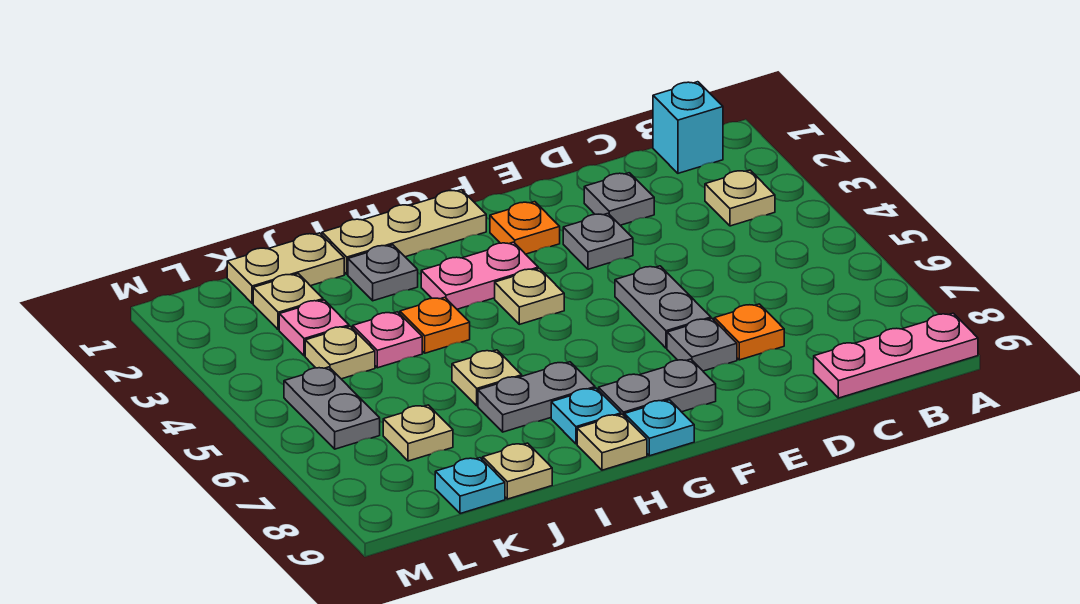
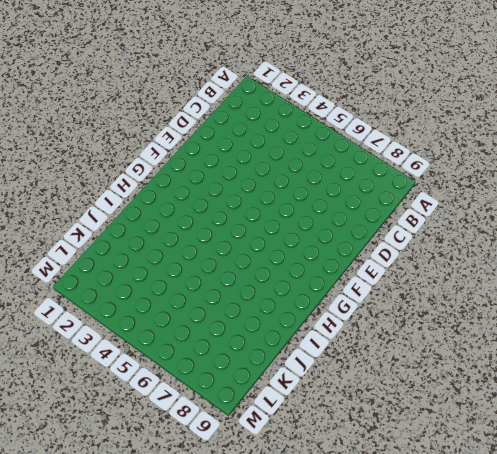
none -> pink plate A9:C9 level 1
none -> cyan brick B1 level 1
none -> tan plate B3 level 1

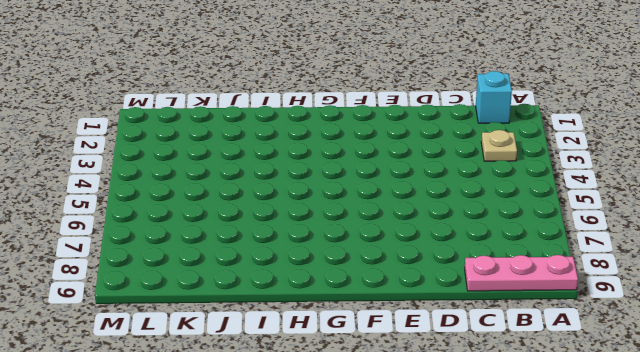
none -> grey plate D2 level 1
none -> orange plate D7 level 1
none -> grey plate E3 level 1

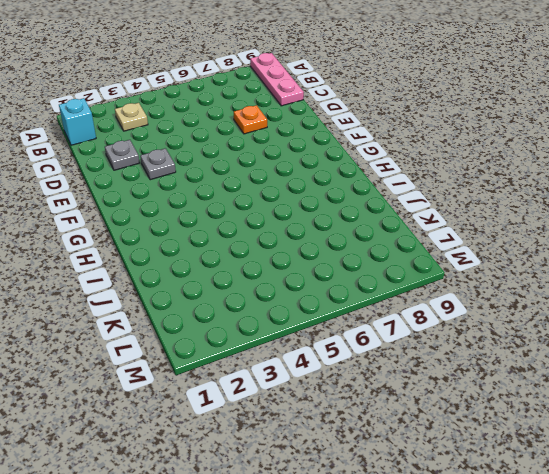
none -> grey plate E5:E6 level 1
none -> grey plate E7 level 1
none -> orange plate F2 level 1

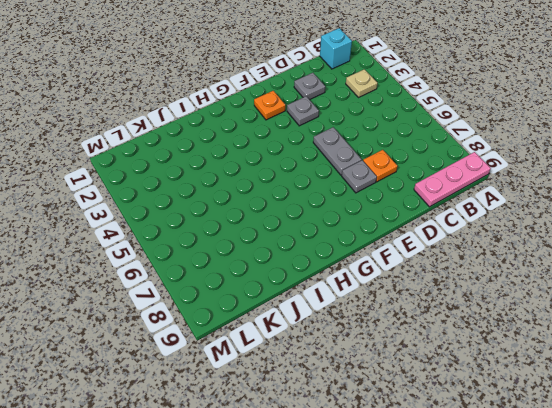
none -> grey plate F8:G8 level 1
none -> tan plate G1:I1 level 1
none -> pink plate G3:H3 level 1

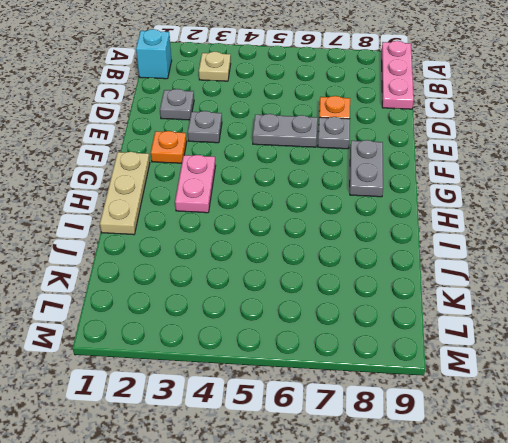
none -> tan plate G4 level 1
none -> cyan plate G9 level 1
none -> grey plate H7:I7 level 1

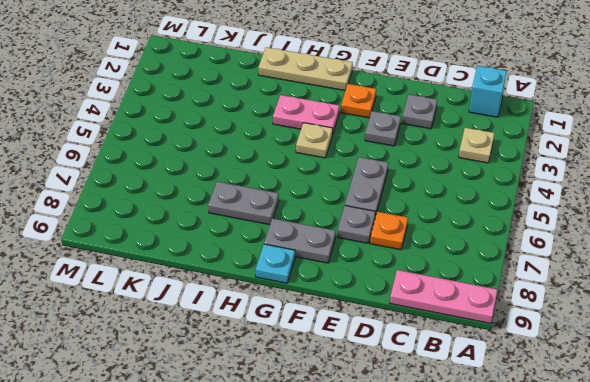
none -> cyan plate H8 level 1
none -> tan plate H9 level 1
none -> grey plate I2 level 1

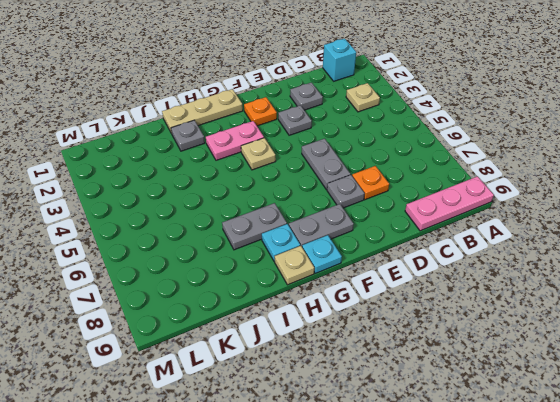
none -> orange plate I4 level 1
none -> tan plate I6 level 1
none -> tan plate J1:K1 level 1

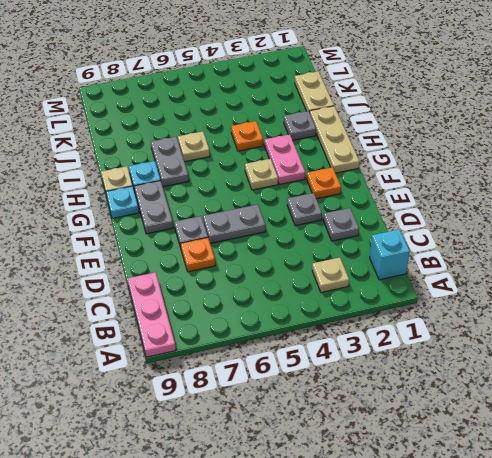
none -> pink plate J4 level 1
none -> tan plate J9 level 1
none -> tan plate K2 level 1

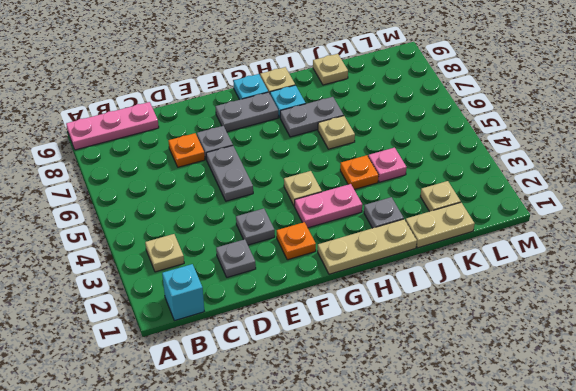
none -> pink plate K3 level 1
none -> tan plate K4 level 1
none -> tan plate K7 level 1

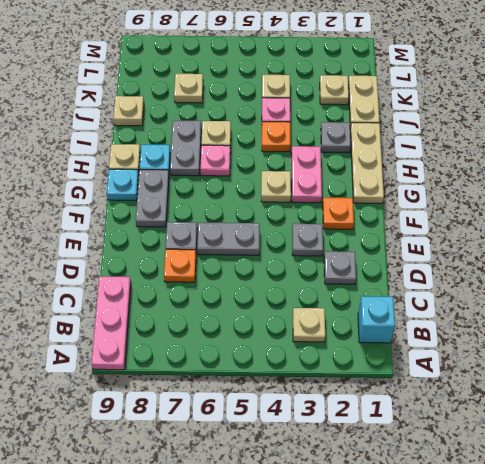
pink plate H6 level 1 -> pink plate K3 level 1
none -> cyan plate K9 level 1
none -> grey plate L5:L6 level 1

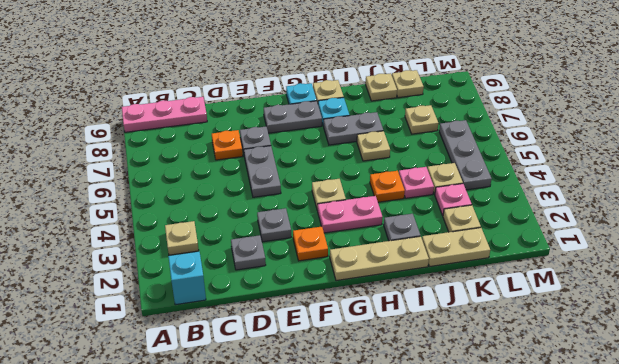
tan plate K9 level 1 -> cyan plate K9 level 1
grey plate L4:L6 level 1 -> grey plate L5:L6 level 1

